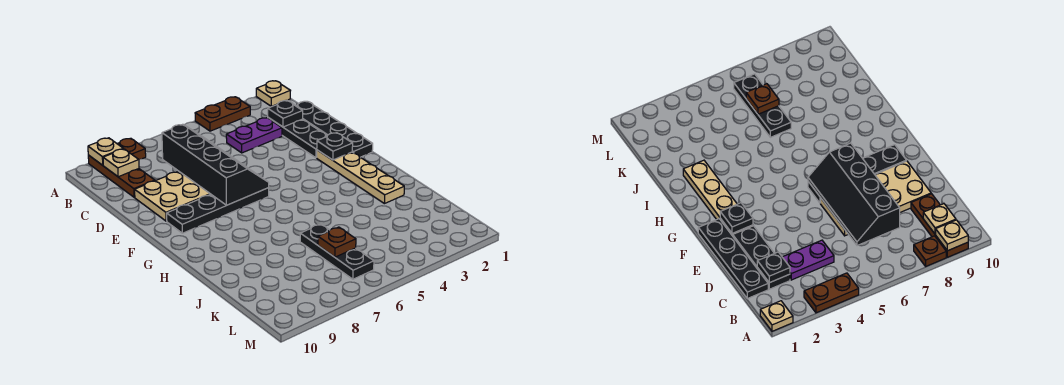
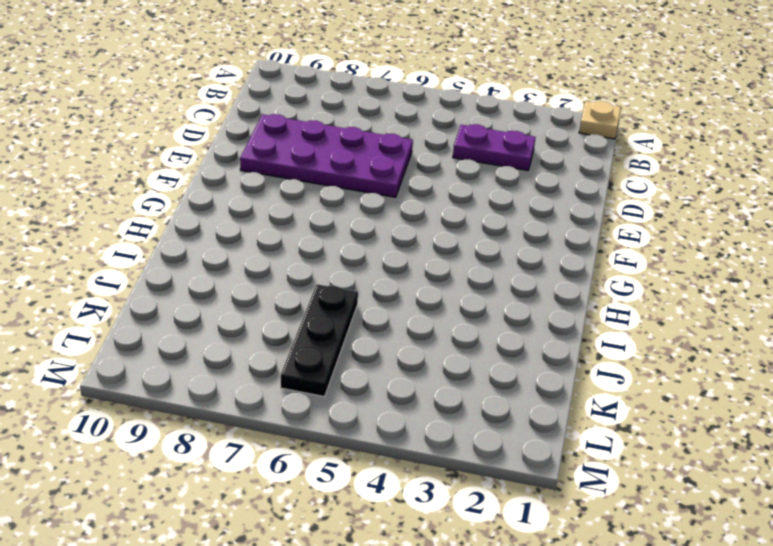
purple plate D6:E9 level 1 -> tan plate D6:E9 level 1
none -> brown plate A3:A4 level 1
none -> brown plate A8 level 1
none -> brown plate A9:C9 level 1

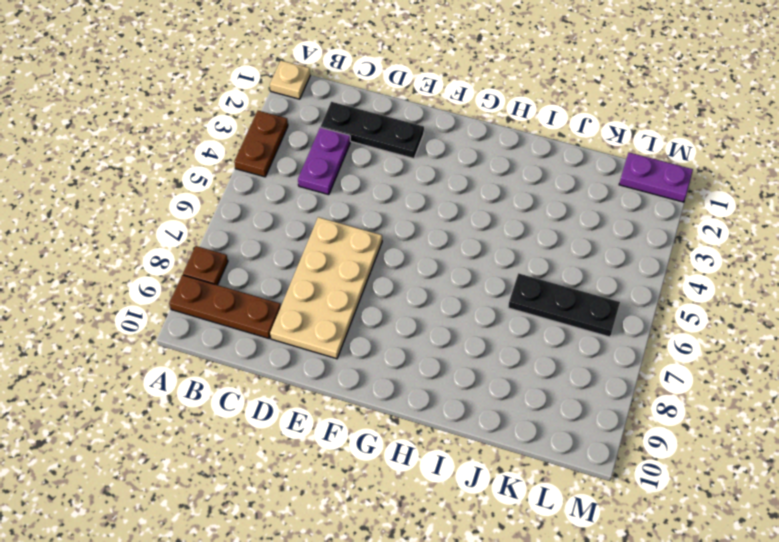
purple plate L1:M1 level 1 -> none
none -> black plate C1:F1 level 1
none -> tan plate F2:I2 level 1
none -> black plate F6:F9 level 1

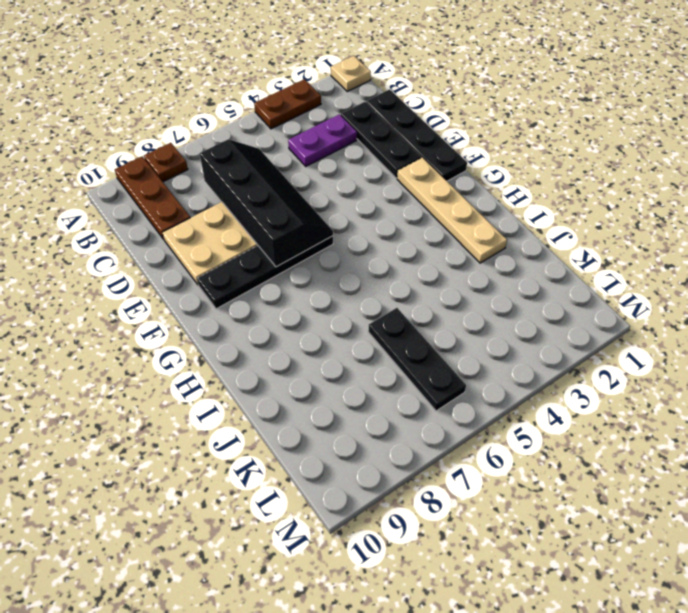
none -> tan plate A9 level 2
none -> tan plate B9 level 2
none -> black plate C2 level 2

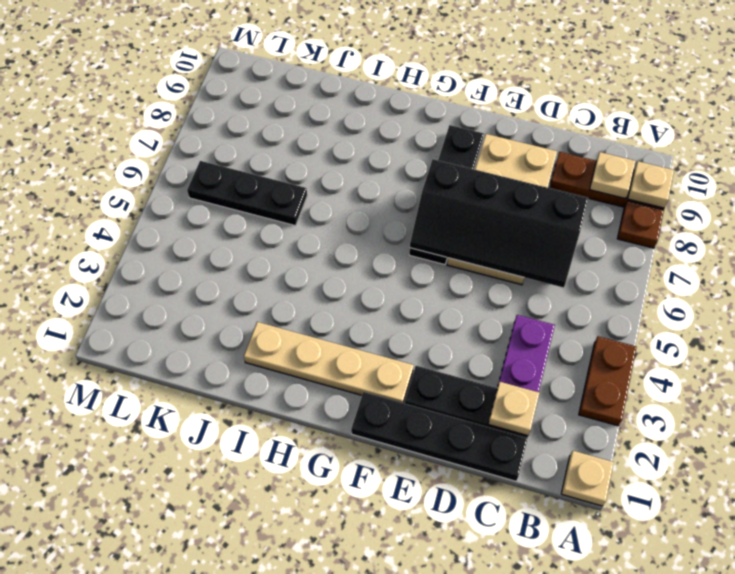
tan plate C2 level 2 -> black plate C2 level 2
none -> black plate F2 level 2
none -> brown plate K6 level 2

